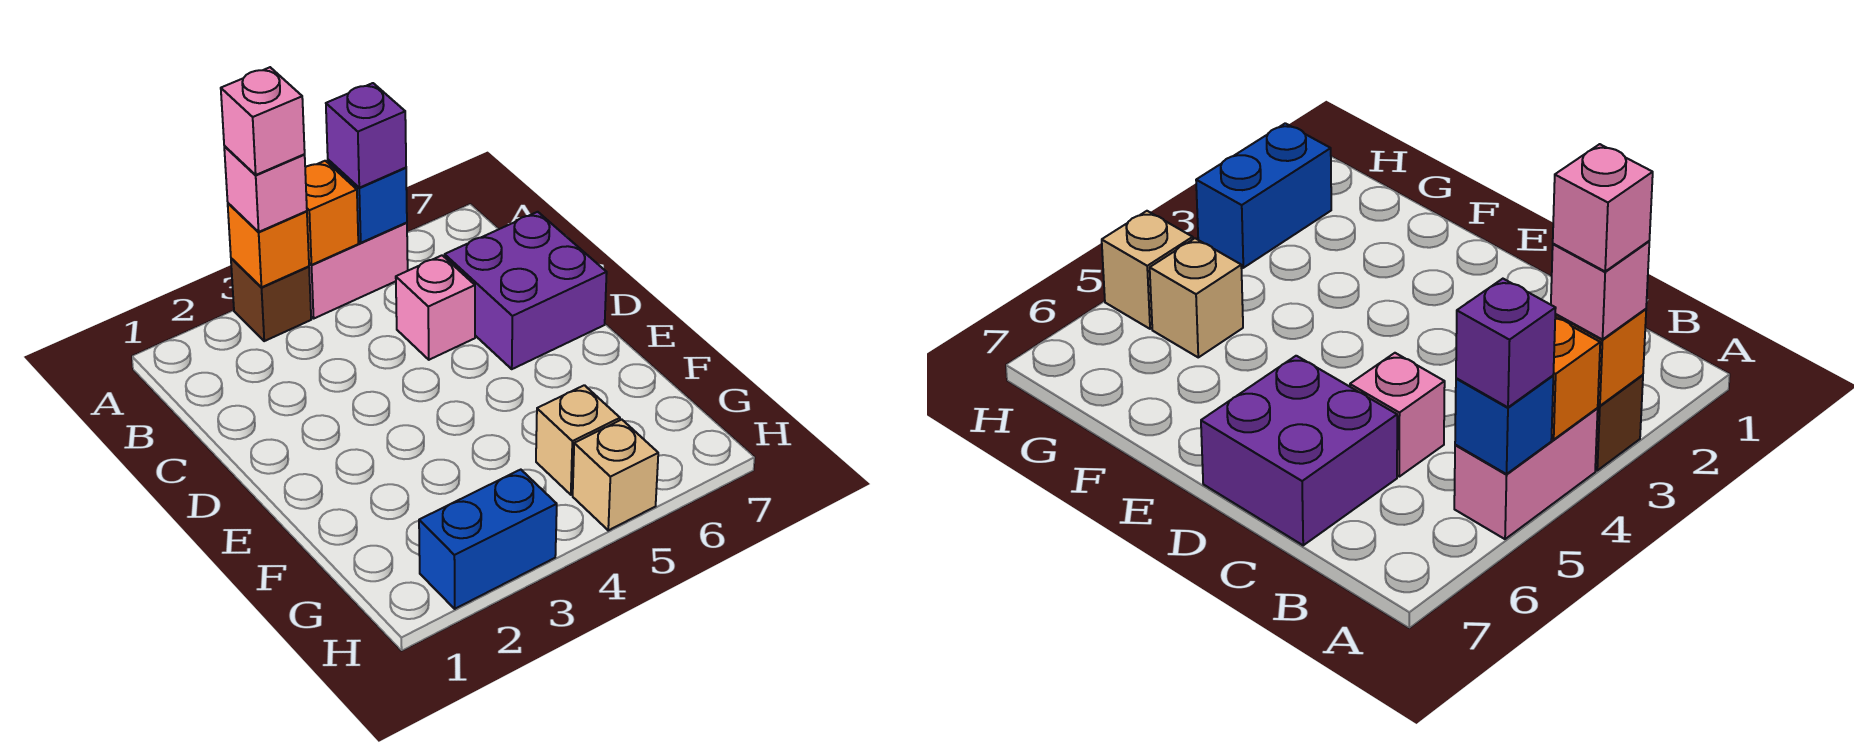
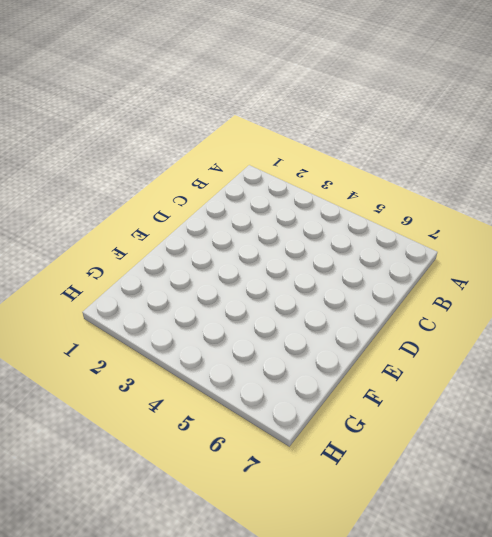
none -> brown brick A3 level 1
none -> pink brick A4:A5 level 1
none -> pink brick C5 level 1

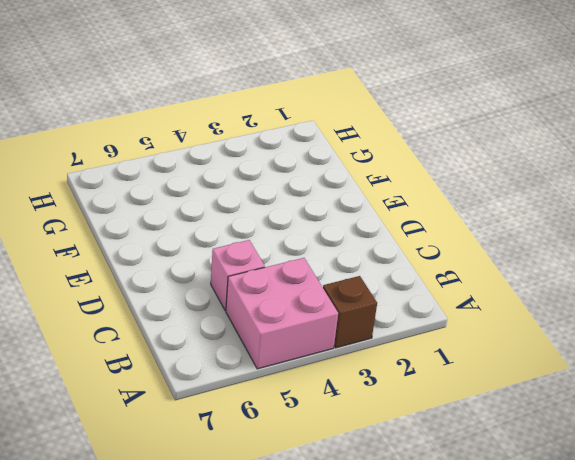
pink brick A4:B5 level 1 -> pink brick A4:A5 level 1
none -> purple brick C6:D7 level 1
none -> tan brick G5 level 1
none -> blue brick H2:H3 level 1

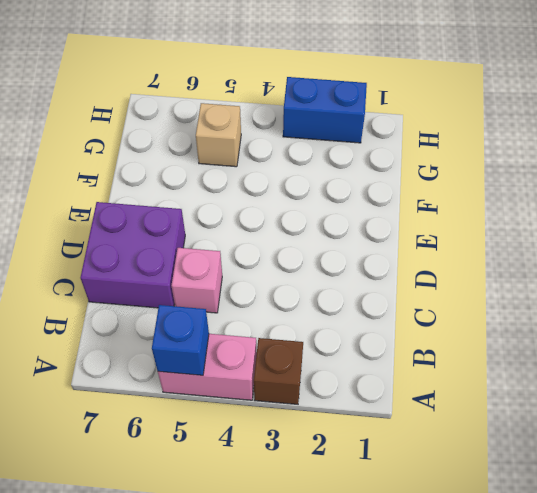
none -> tan brick H5 level 1
none -> orange brick A3 level 2
none -> orange brick A4 level 2

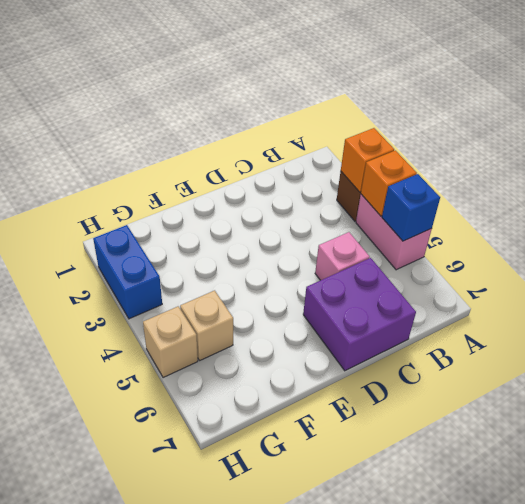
none -> pink brick A3 level 3
none -> purple brick A5 level 3
none -> pink brick A3 level 4

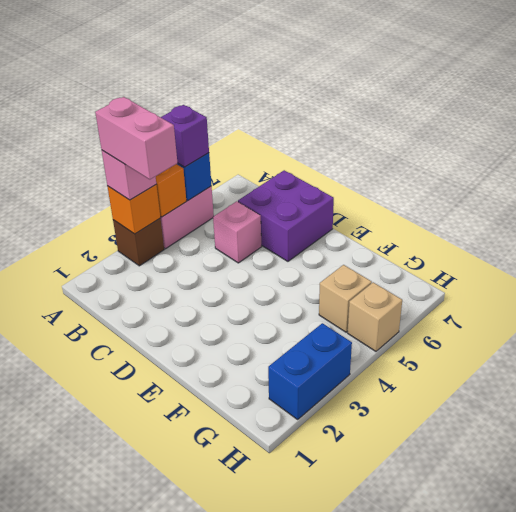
pink brick A3:B3 level 4 -> pink brick A3 level 4

